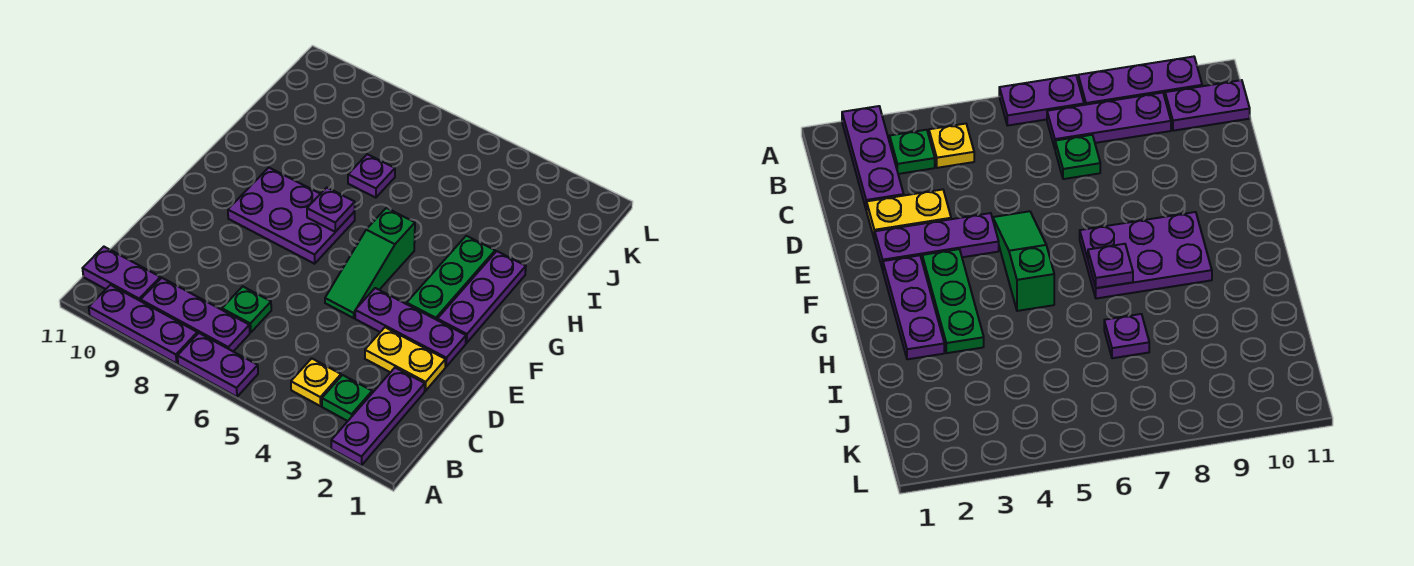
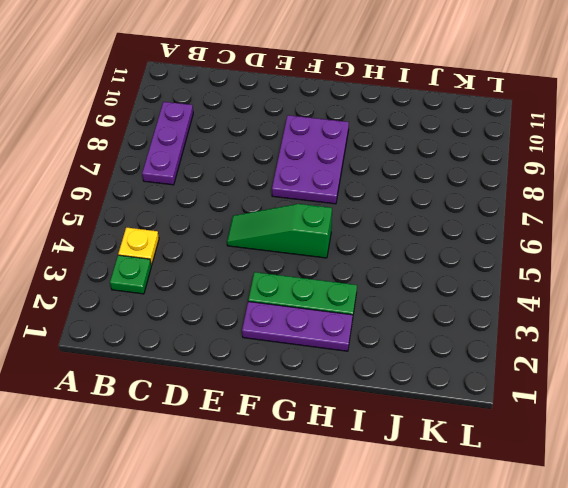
none -> purple plate A2:C2 level 1
none -> purple plate A6:A7 level 1
none -> purple plate A8:A10 level 1

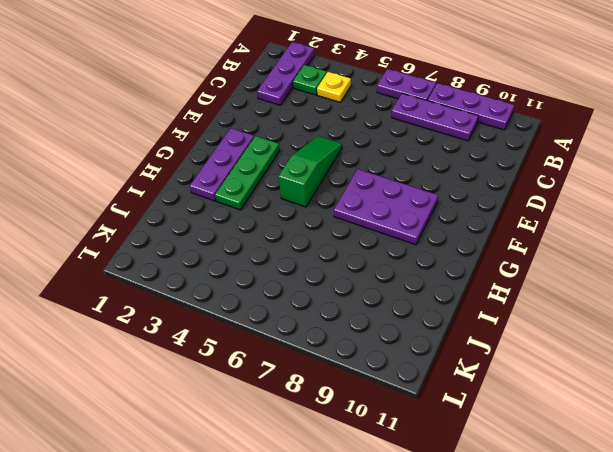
none -> purple plate B10:B11 level 1
none -> green plate C7 level 1
none -> yellow plate D2:D3 level 1

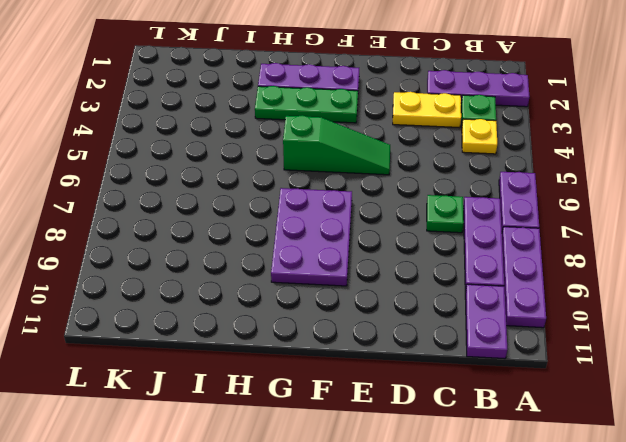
yellow plate C3:D3 level 1 -> yellow plate D2:D3 level 1
none -> purple plate E2:E4 level 1
none -> purple plate I7 level 1
none -> purple plate G7 level 2

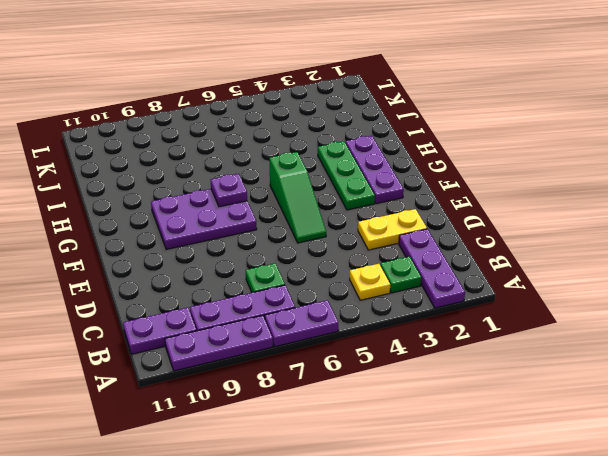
none -> purple plate E2:E4 level 1
none -> purple plate I7 level 1

